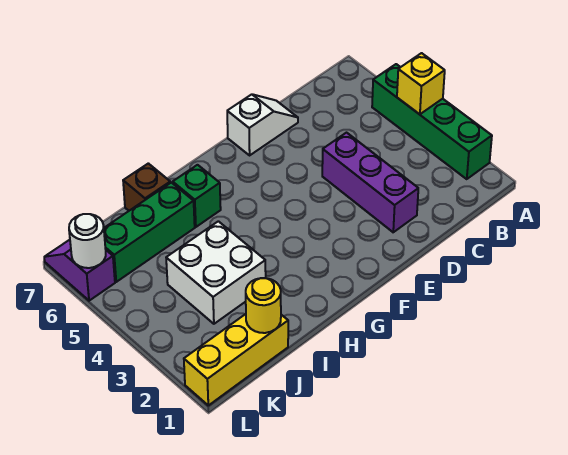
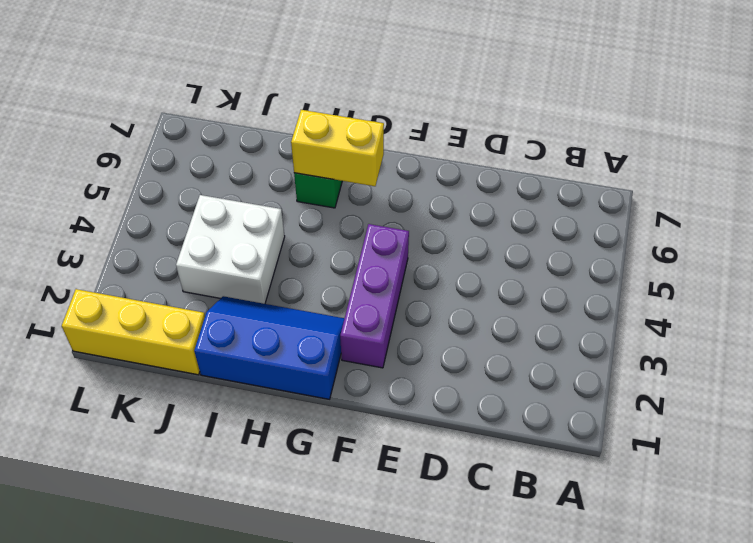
purple brick F2:F4 level 1 -> purple brick D2:D4 level 1
blue slope G1:I2 level 1 top 1 -> none
yellow brick G6:H6 level 2 -> none
none -> green brick A2:A5 level 1
none -> white slope D7:E7 level 1 top E
none -> green brick I6:K6 level 1

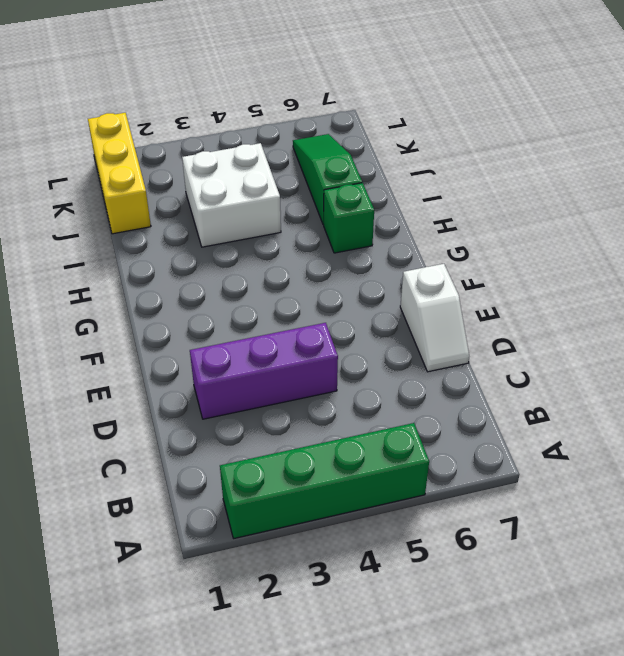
green slope I6:K6 level 1 top I -> green brick I6:K6 level 1
none -> brown brick I7 level 1
none -> purple slope L6:L7 level 1 top 6
none -> yellow brick A4 level 2

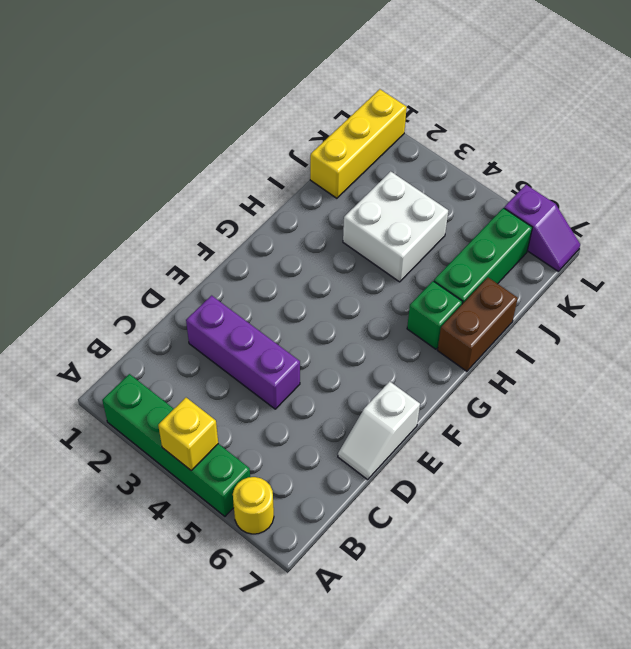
yellow round brick A6 level 1 -> yellow round brick J1 level 2
brown brick H7:I7 level 1 -> brown brick I7 level 1
none -> white round brick L6 level 2

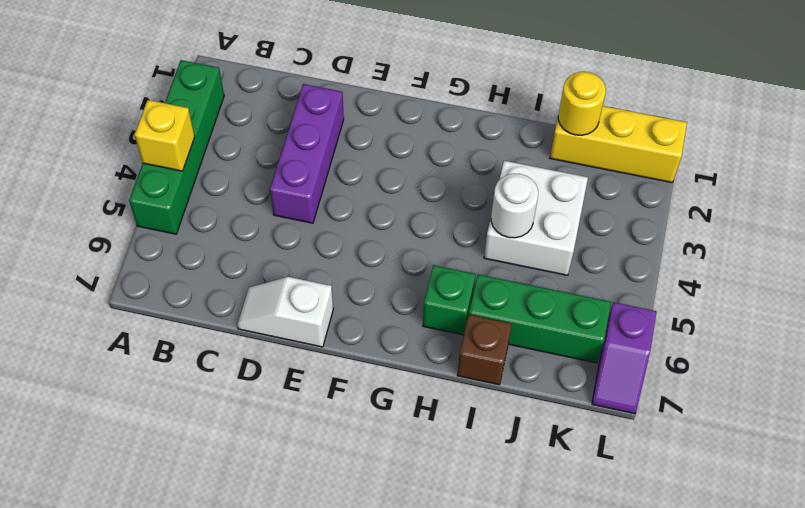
white round brick I4 level 2 -> white round brick L6 level 2

